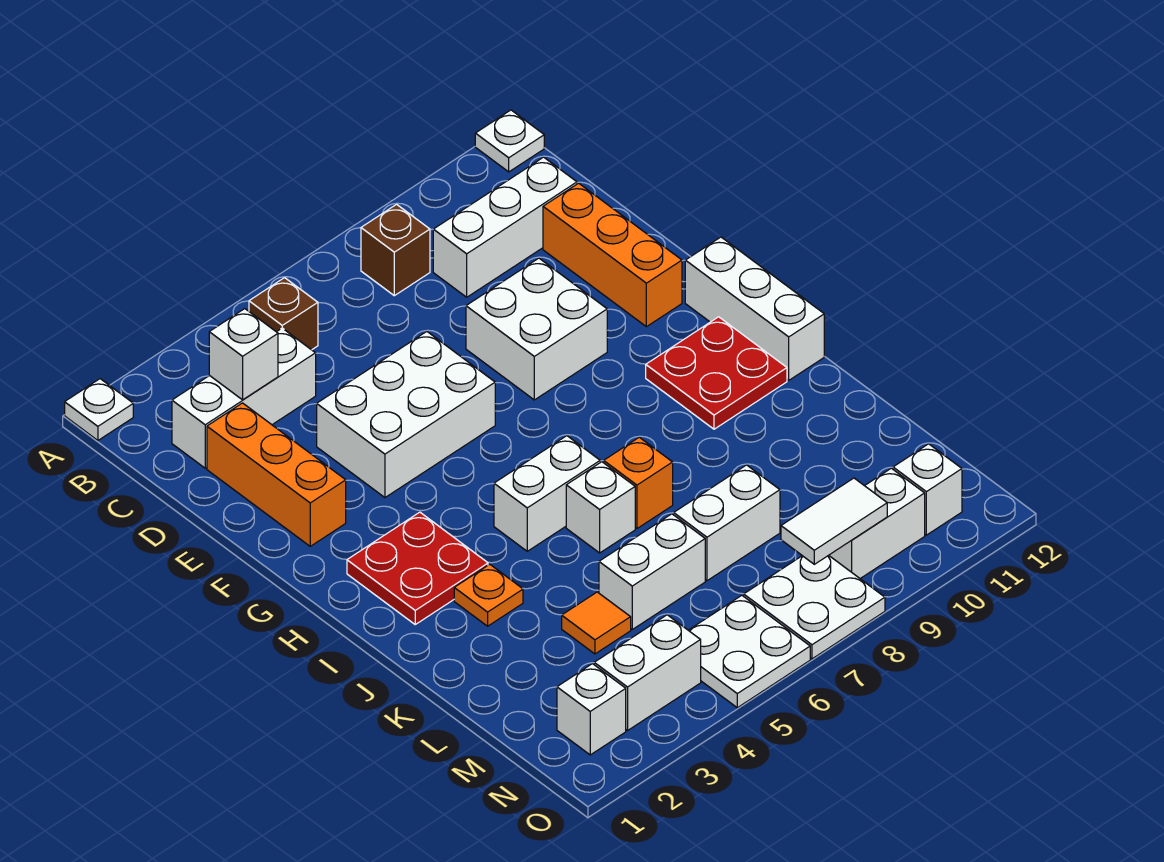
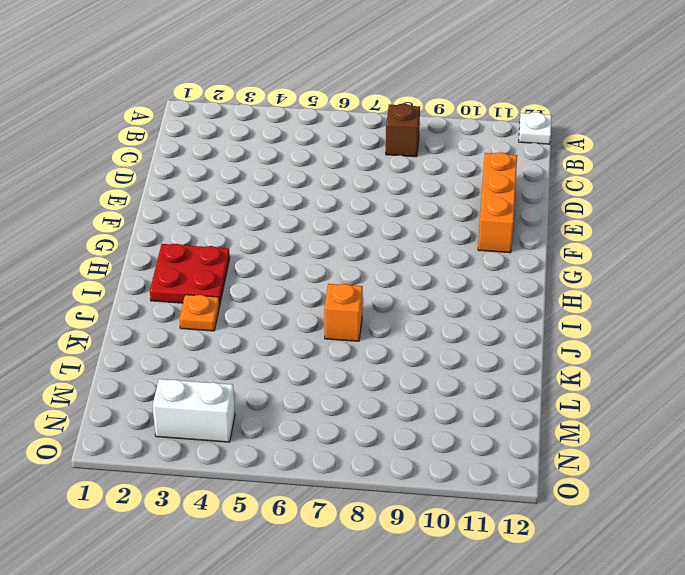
none -> white plate A1 level 1
none -> brown brick B5 level 1
none -> white brick C2:C4 level 1

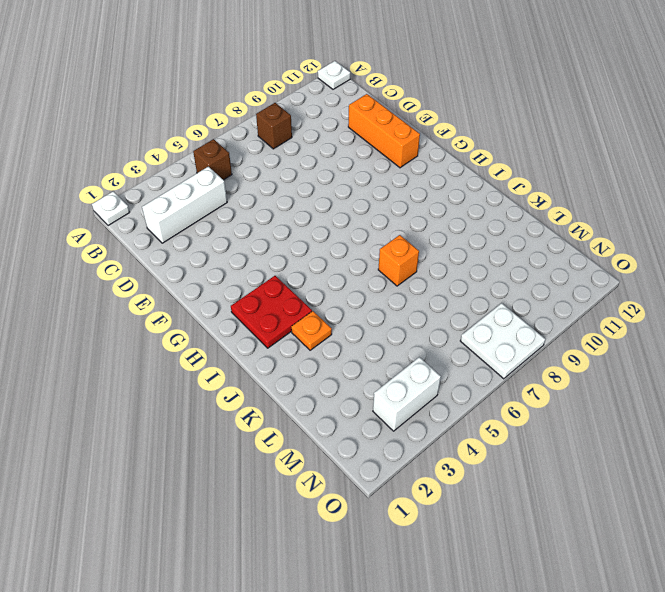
none -> white brick C9:C11 level 1
none -> orange brick D2:F2 level 1
none -> white brick E4:F6 level 1

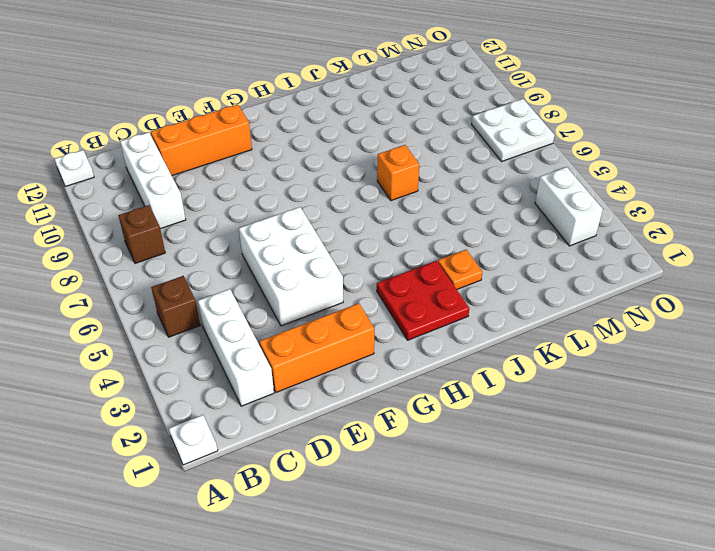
none -> white brick E8:F9 level 1
none -> white brick G12:I12 level 1
none -> red plate H10:I11 level 1

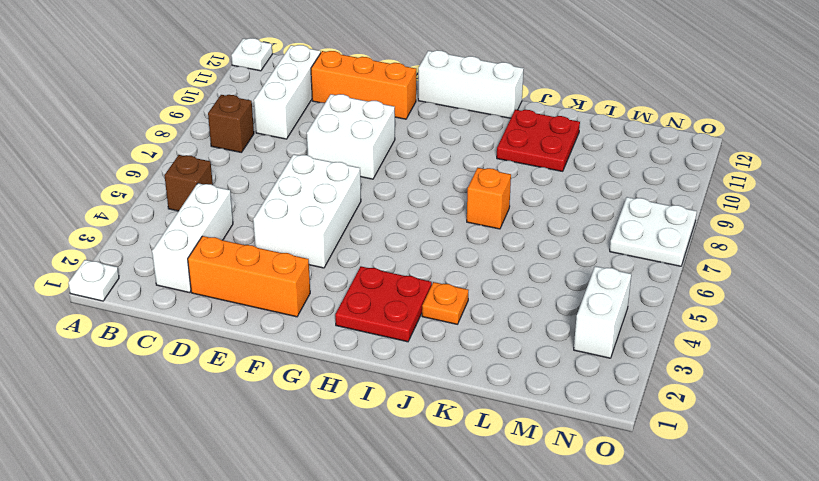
red plate J10:K11 level 1 -> red plate H10:I11 level 1
none -> white brick I5:I6 level 1
none -> white brick J6 level 1
none -> orange tile L4 level 1

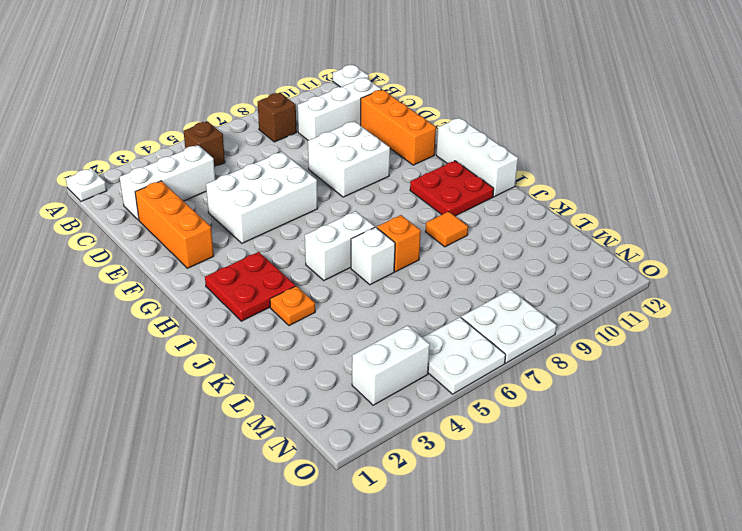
orange tile J9 level 1 -> orange tile L4 level 1
none -> white brick L5:L6 level 1
none -> white brick L7:L8 level 1
none -> white brick N2 level 1

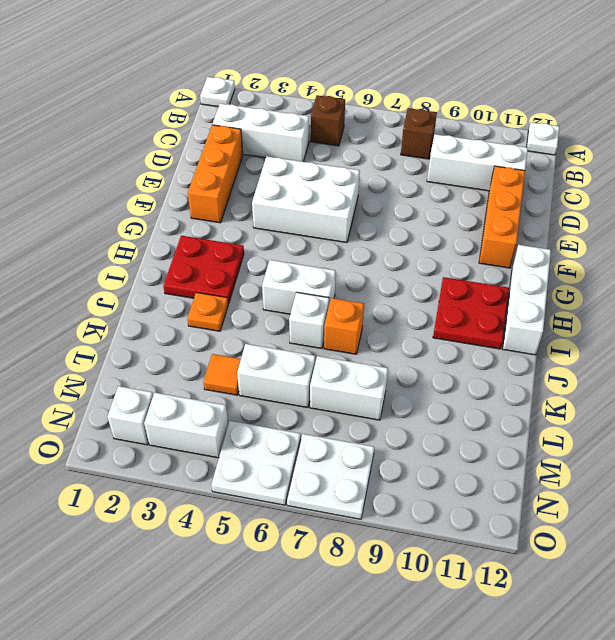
none -> white brick E8:F9 level 1
none -> white brick N9:N10 level 1
none -> white brick N11 level 1

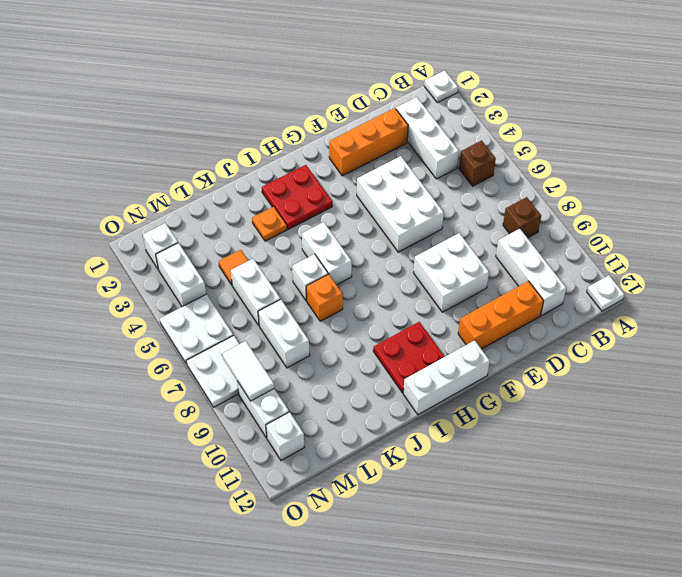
none -> white brick C3 level 2

